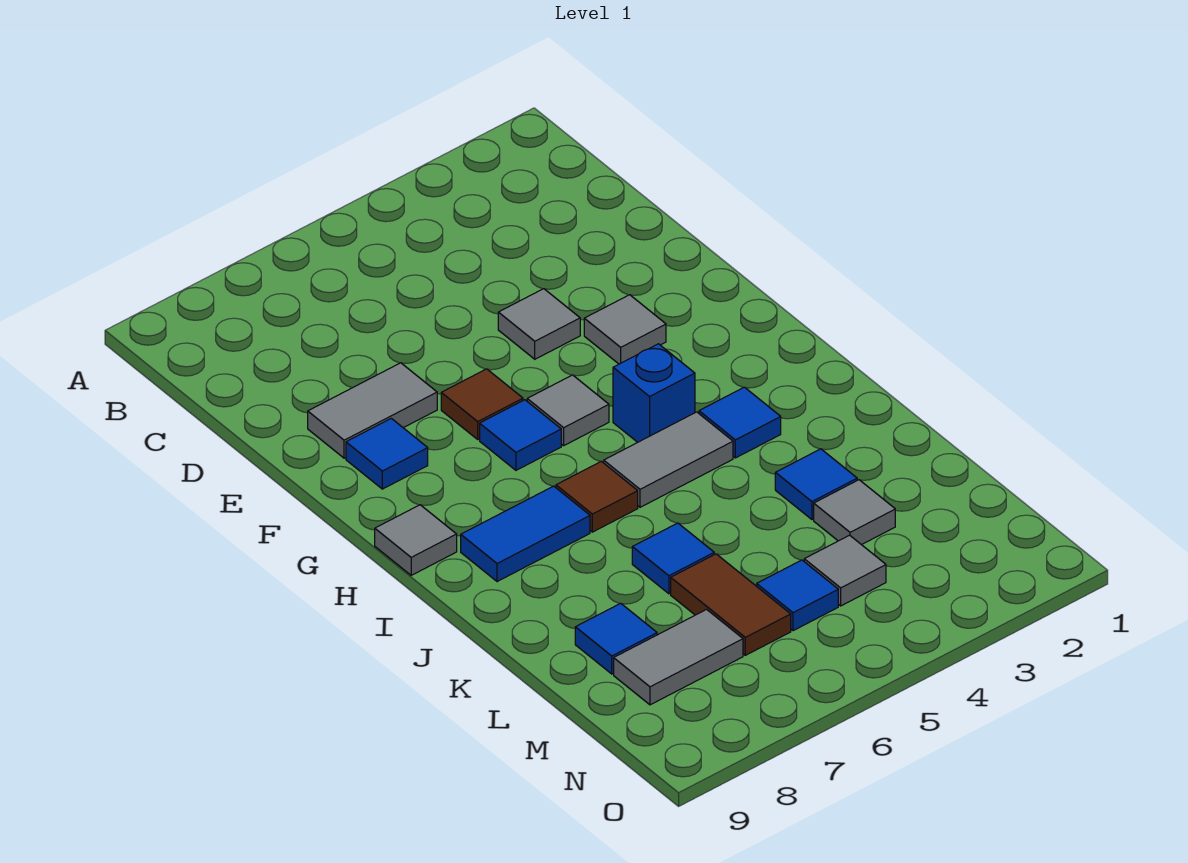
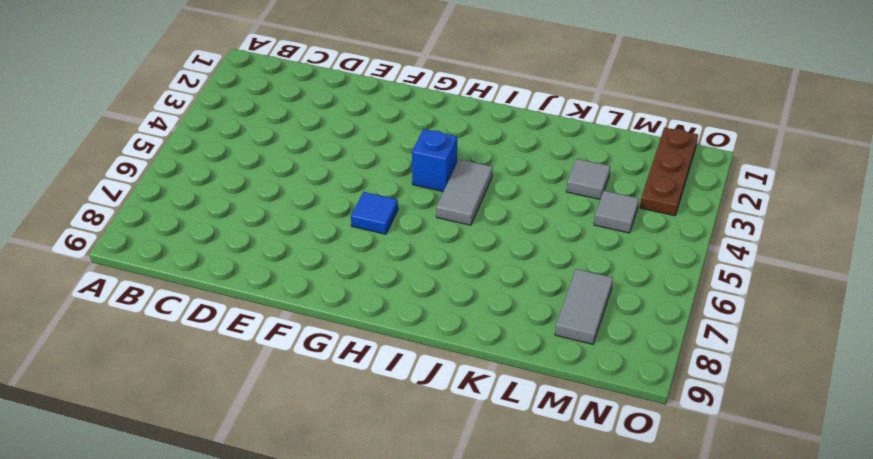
brown plate N1:N3 level 1 -> none
none -> grey tile E4 level 1
none -> grey tile E7:E8 level 1
none -> grey tile F3 level 1

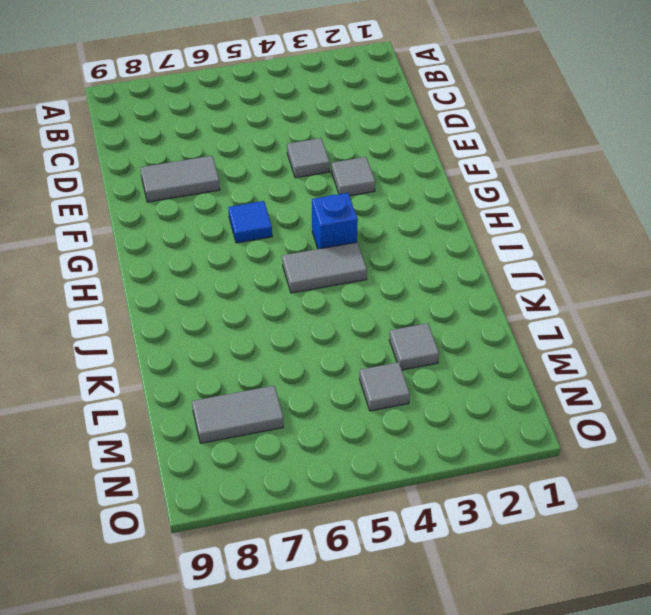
none -> brown tile F6 level 1
none -> blue tile F8 level 1
none -> grey tile G5 level 1

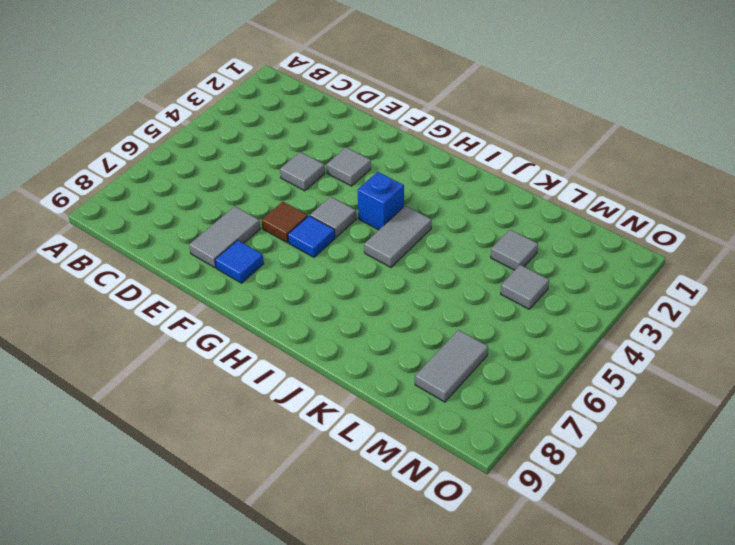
none -> grey tile H9 level 1
none -> blue tile I3 level 1
none -> brown tile I6 level 1

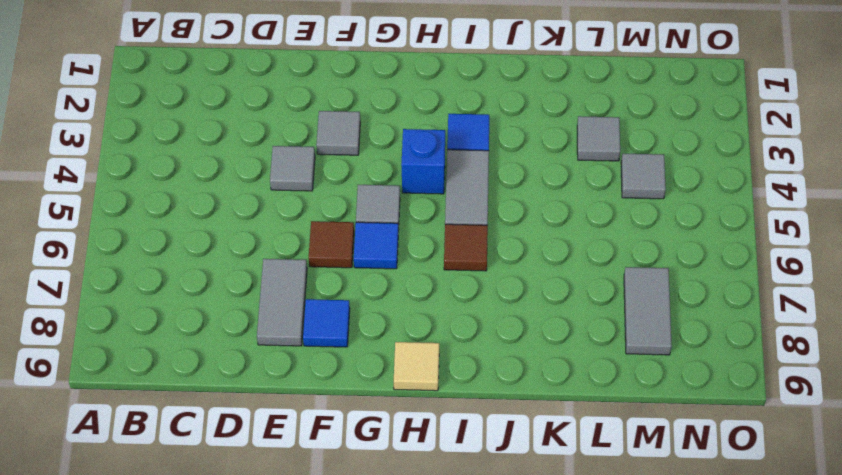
tan tile H9 level 1 -> grey tile H9 level 1
none -> blue tile I7:I8 level 1
none -> blue tile K3 level 1
none -> blue tile K6 level 1

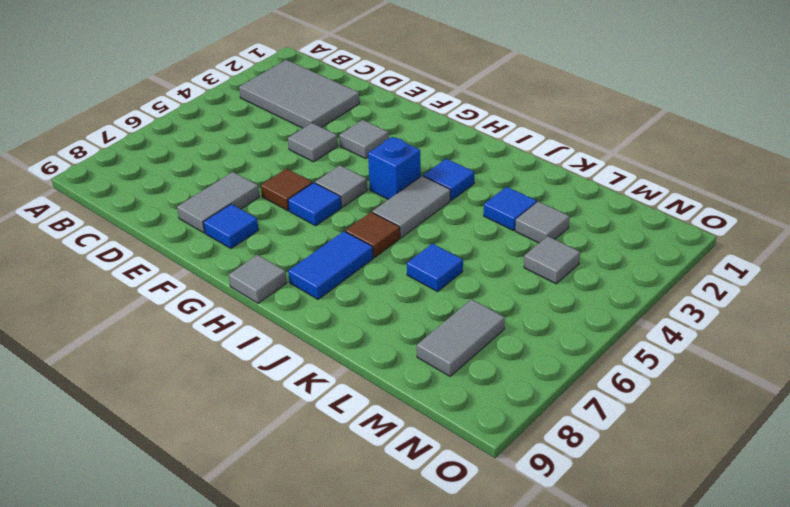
grey tile B2:D3 level 1 -> none
none -> brown tile L6:M6 level 1
none -> blue tile L8 level 1
none -> blue tile M5 level 1

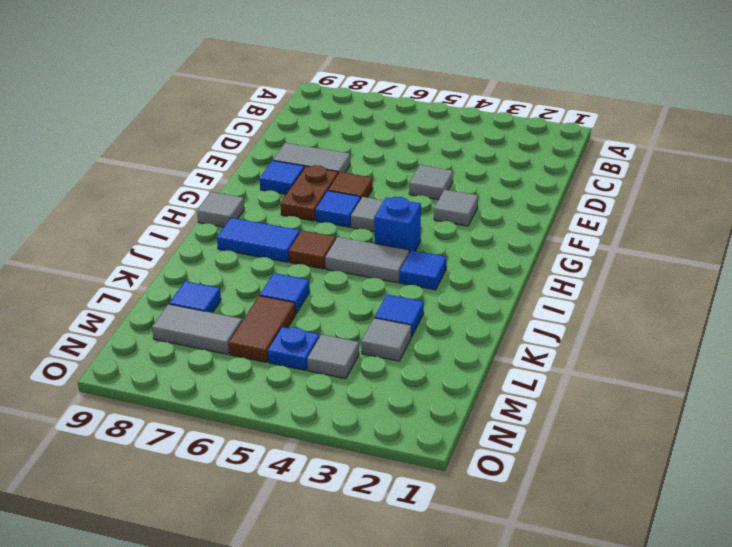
brown plate F7:G7 level 1 -> none
blue plate M5 level 1 -> blue tile M5 level 1

